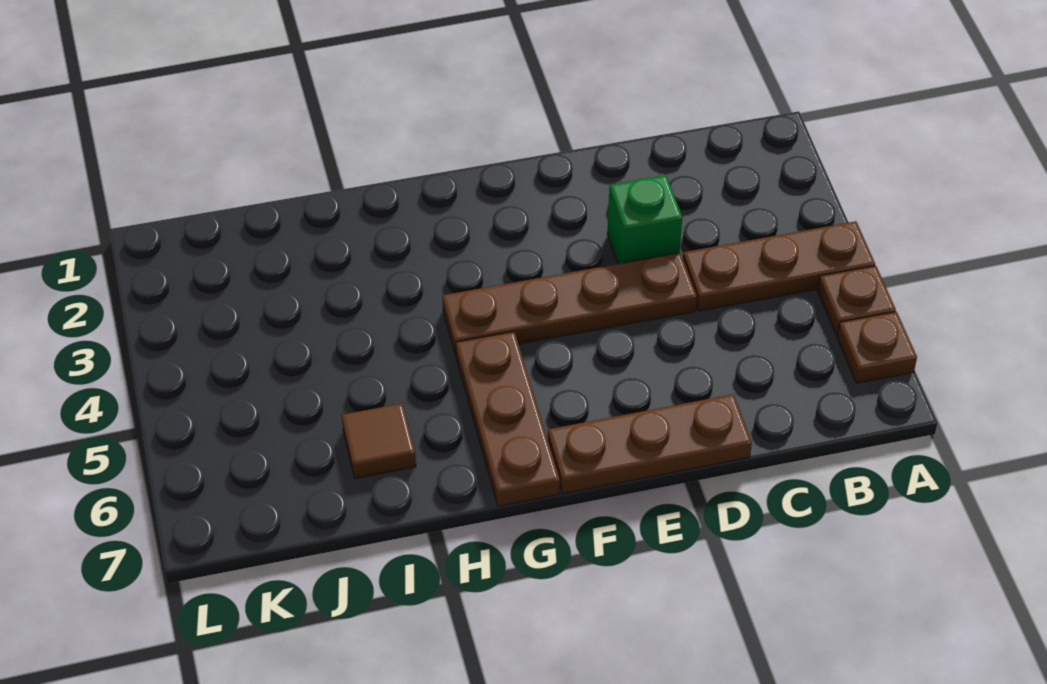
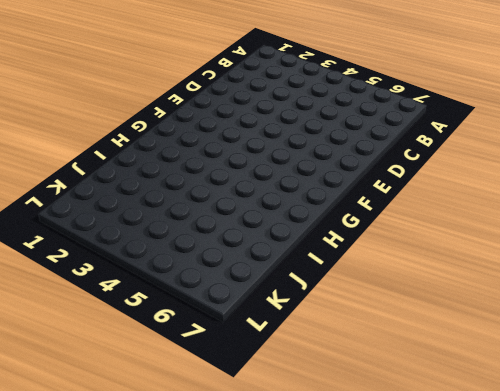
none -> brown plate A4:C4 level 1
none -> brown plate A5 level 1

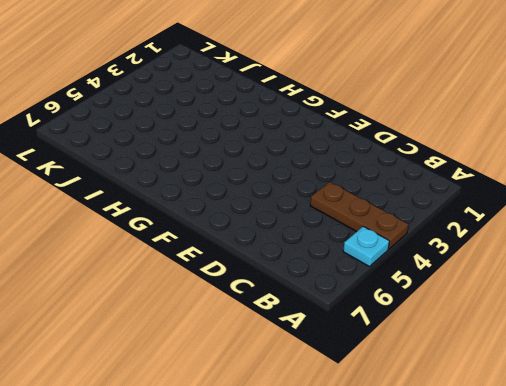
cyan plate A5 level 1 -> brown plate A5 level 1
none -> brown plate A6 level 1
none -> green brick D3 level 1

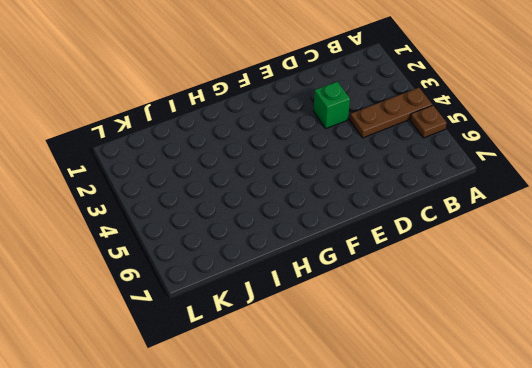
none -> brown plate A6 level 1
none -> brown plate D4:G4 level 1

